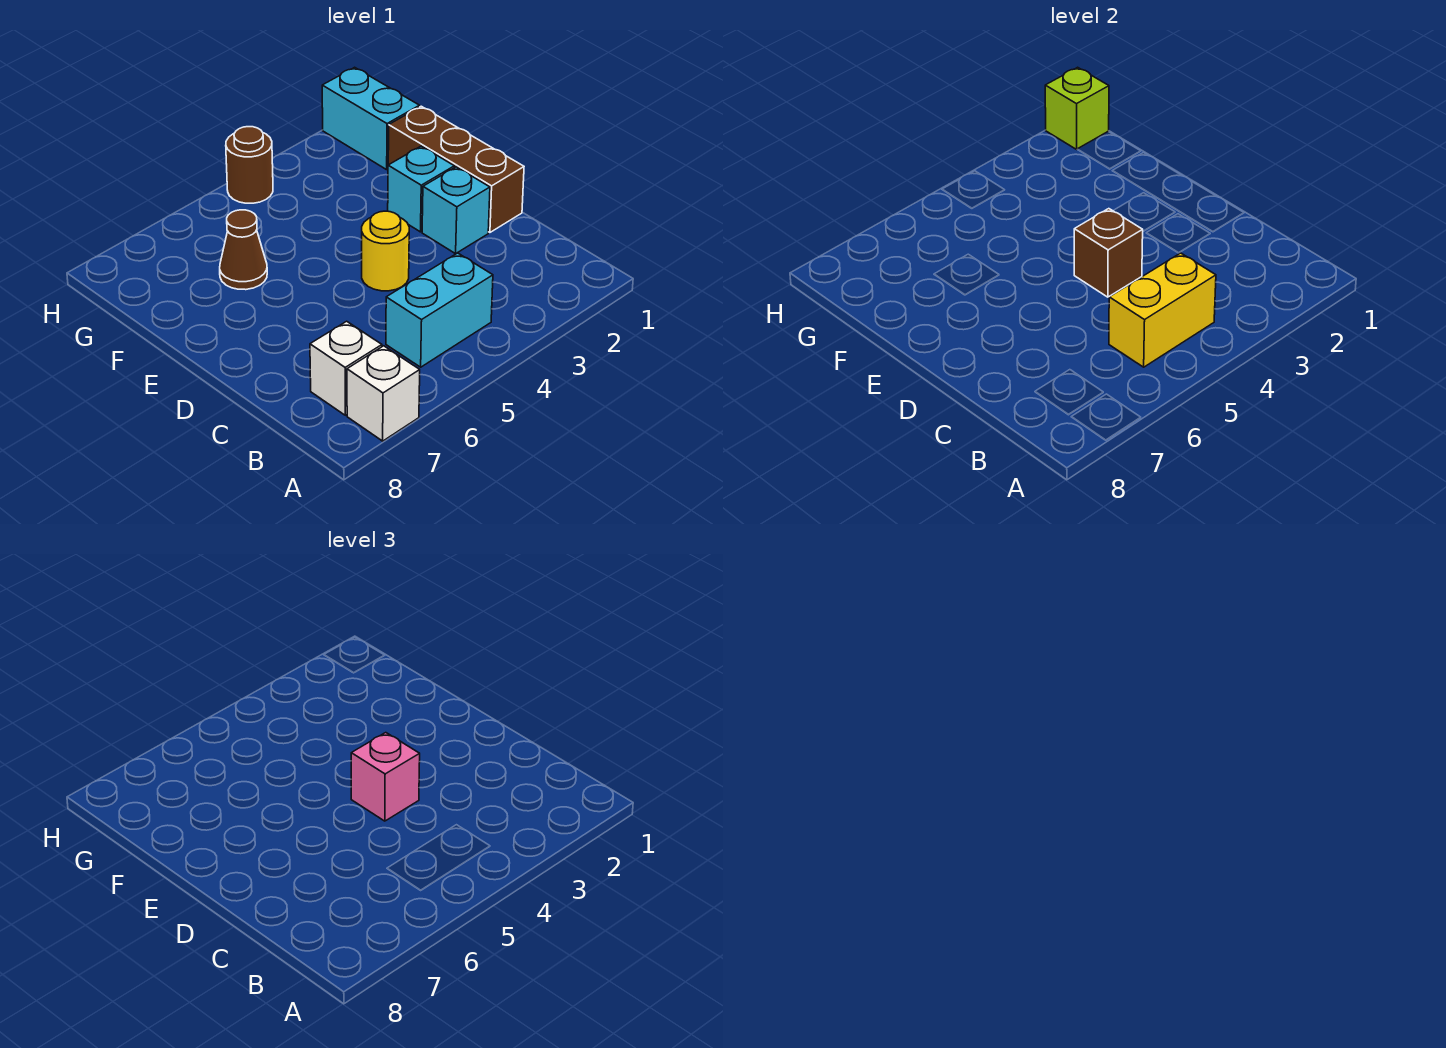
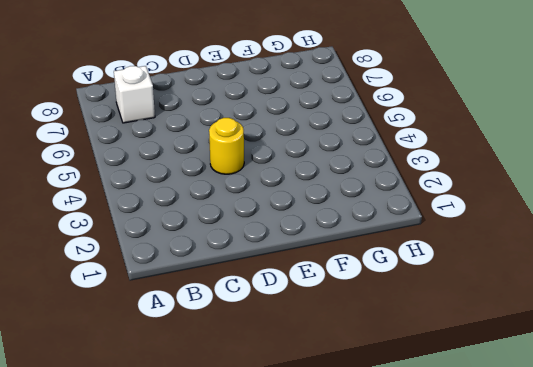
none -> white brick A7 level 1
none -> cyan brick B4:B5 level 1
none -> brown brick D1:F1 level 1

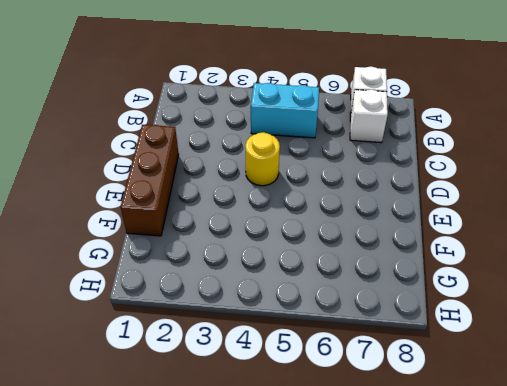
none -> cyan brick D2 level 1
none -> cyan brick E2 level 1
none -> brown cone F6 level 1

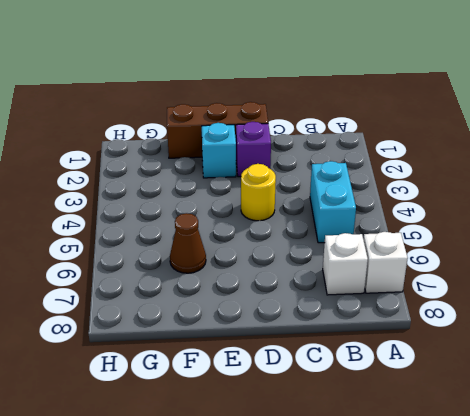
purple brick D2 level 1 -> cyan brick D2 level 1
none -> cyan brick G1:H1 level 1
none -> brown round brick H4 level 1
none -> yellow brick B4:B5 level 2

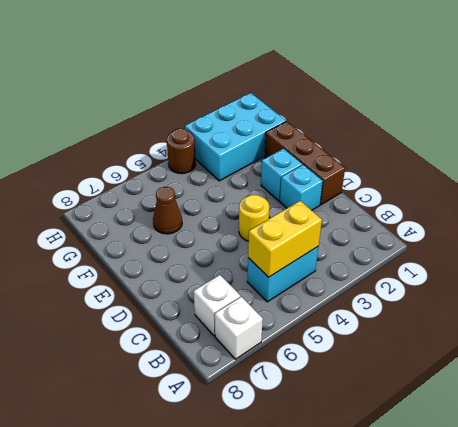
cyan brick G1:H3 level 1 -> cyan brick G1:H1 level 1
none -> brown brick D4 level 2
none -> lime brick H1 level 2
none -> pink brick D4 level 3

